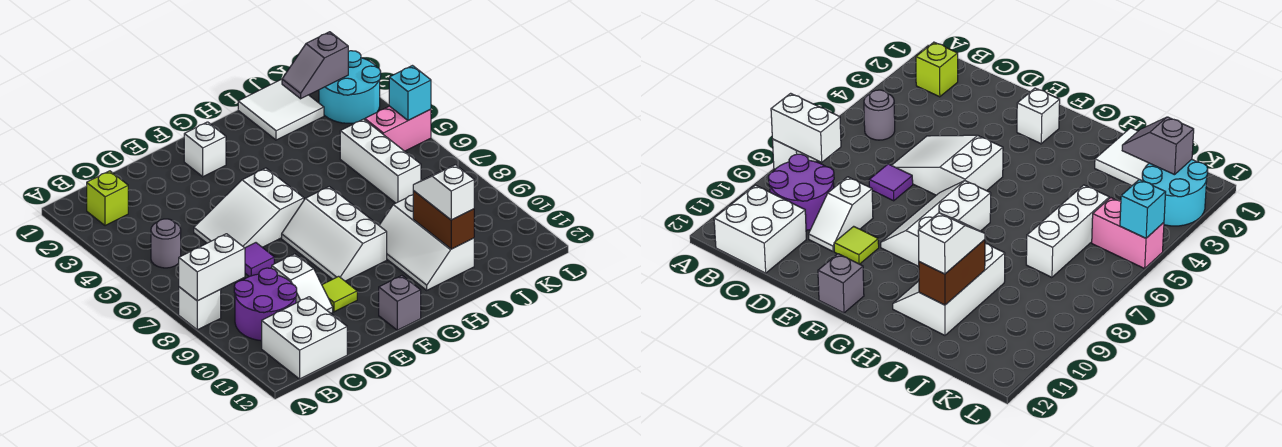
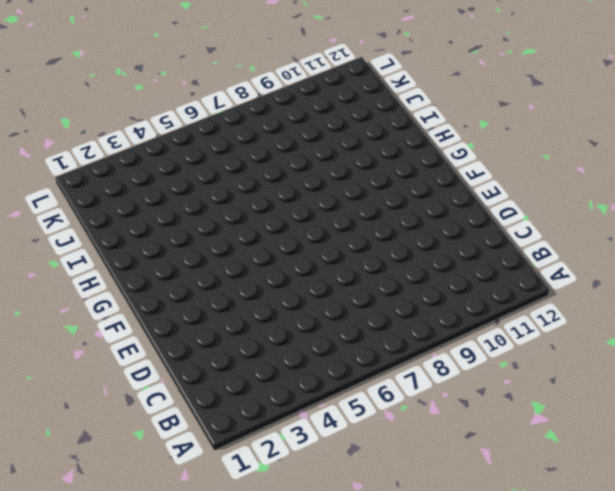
none -> white brick A8 level 1
none -> lime brick B2 level 1
none -> grey round brick B5 level 1

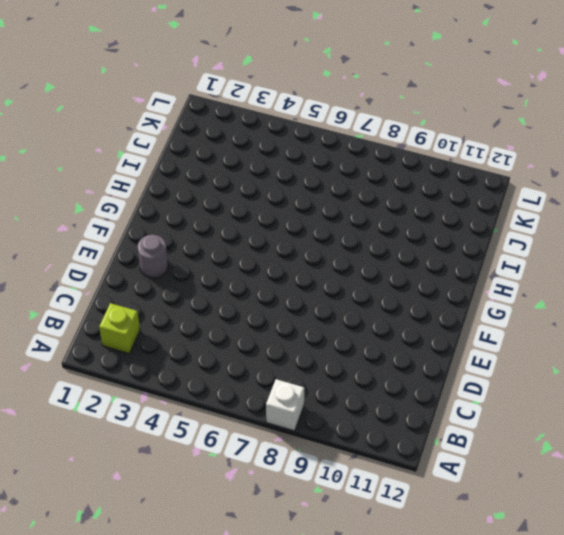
grey round brick E2 level 1 -> grey round brick B5 level 1
none -> purple round brick B9:C10 level 1
none -> white brick B11:C12 level 1
none -> white slope D5:F6 level 1 top F

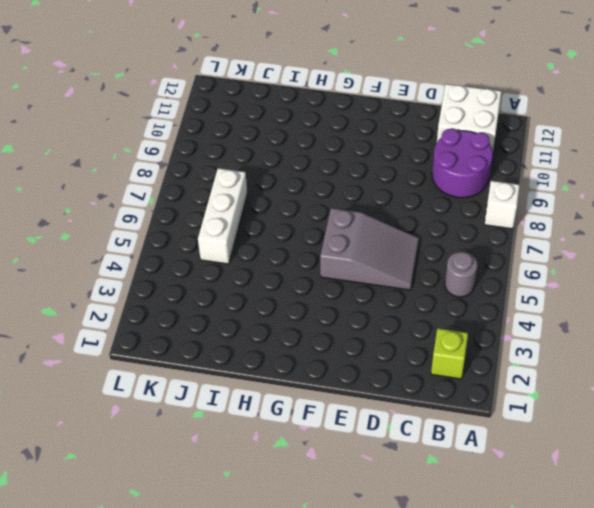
grey slope D5:F6 level 1 top F -> white slope D5:F6 level 1 top F
none -> purple tile D7 level 1
none -> white slope D9:D10 level 1 top 9
none -> lime tile E10 level 1

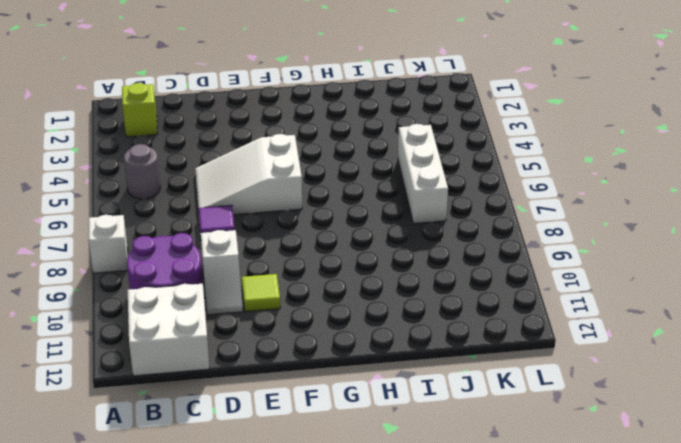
none -> white brick F2 level 1
none -> white slope F7:G9 level 1 top G
none -> grey brick F12 level 1

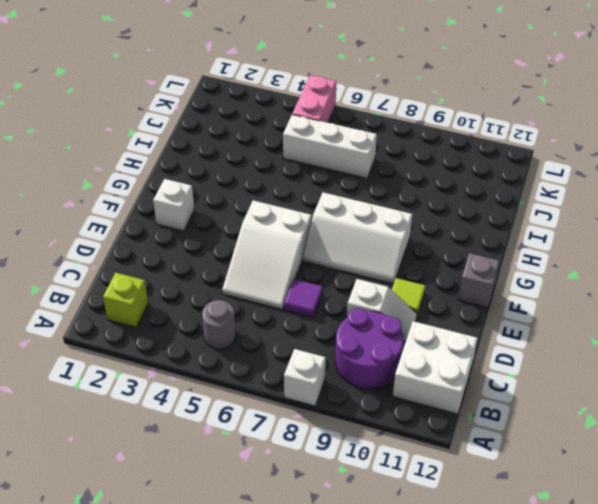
none -> white slope H9:I11 level 1 top I
none -> white tile I1:J2 level 1
none -> cyan round brick K2:L3 level 1

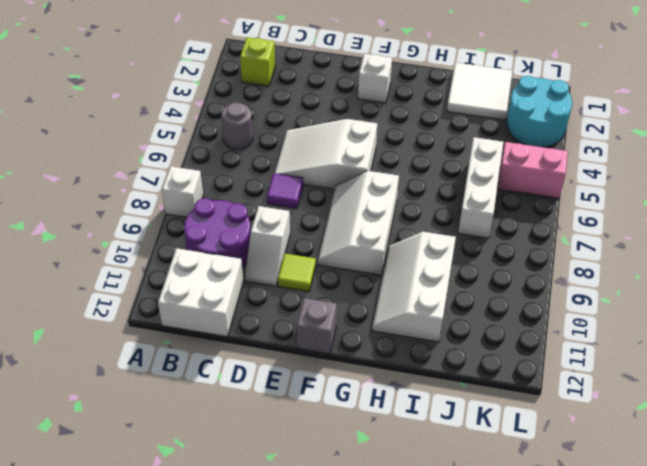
none -> white brick A8:B8 level 2
none -> brown brick I10:I11 level 2
none -> grey slope J2:K2 level 2 top K

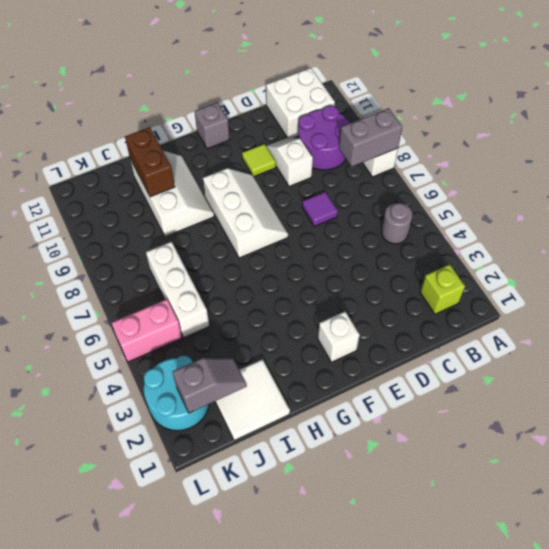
grey brick A8:B8 level 2 -> white brick A8:B8 level 2
none -> white slope D5:F6 level 1 top F
none -> cyan brick L5 level 2
none -> white slope I10:I11 level 3 top 11

